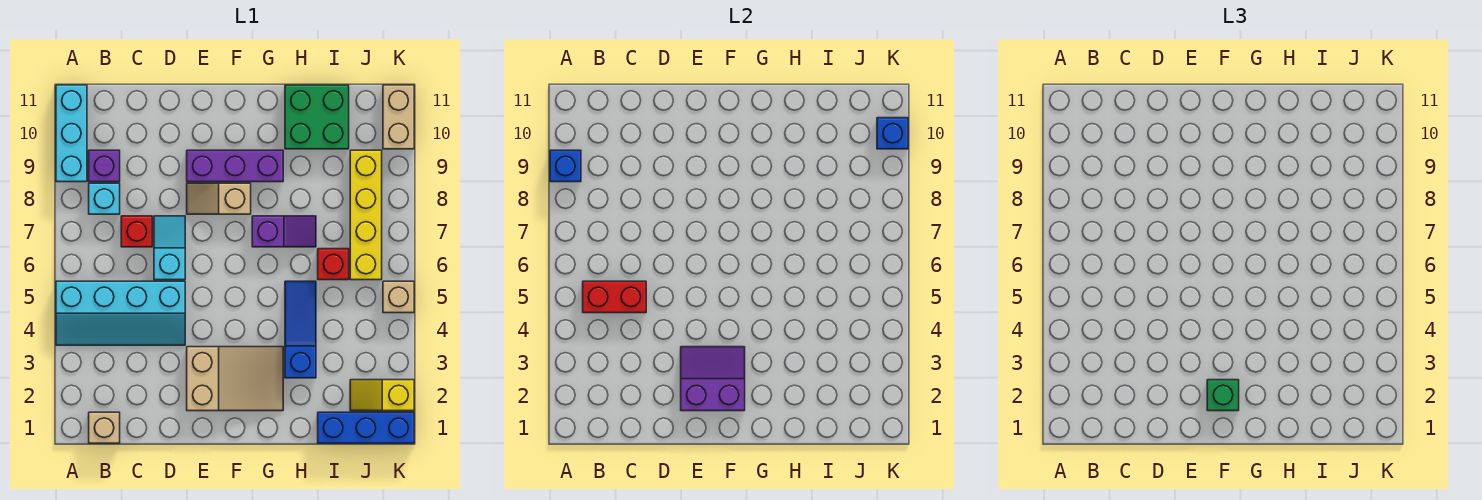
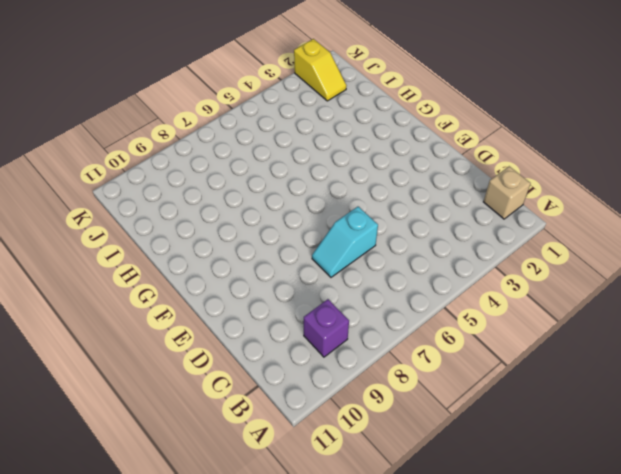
none -> cyan slope A4:D5 level 1 top 5
none -> cyan brick A9:A11 level 1
none -> cyan brick B8 level 1

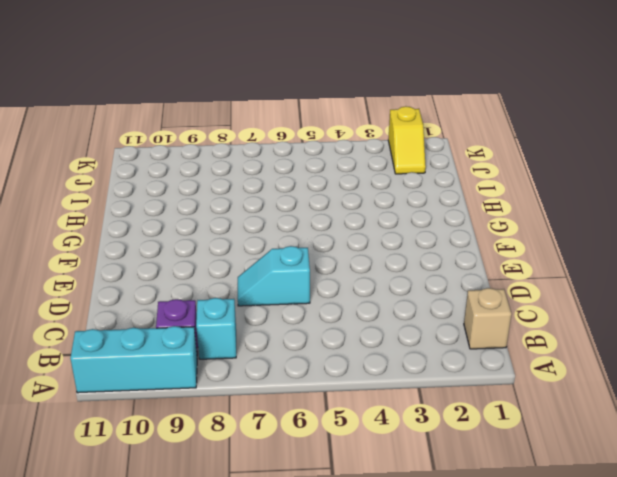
none -> cyan slope A4:D5 level 1 top 5
none -> red brick C7 level 1
none -> tan slope E2:G3 level 1 top E

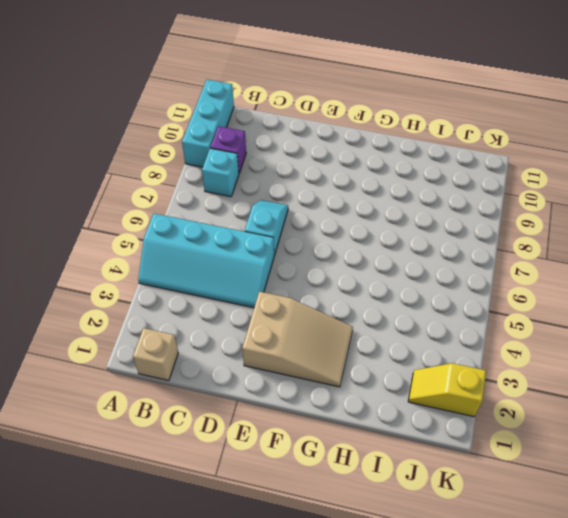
none -> red brick C7 level 1
none -> tan slope E8:F8 level 1 top F
none -> purple brick E9:G9 level 1

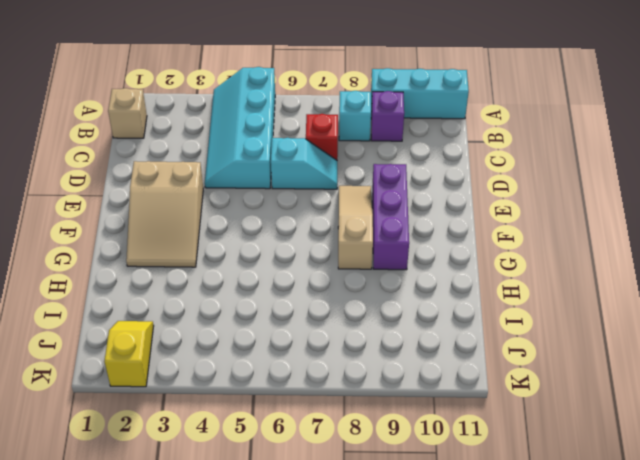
tan slope E8:G8 level 1 top G -> tan slope E8:F8 level 1 top F
none -> purple slope G7:H7 level 1 top G
none -> blue slope H3:H5 level 1 top 3
none -> green brick H10:I11 level 1

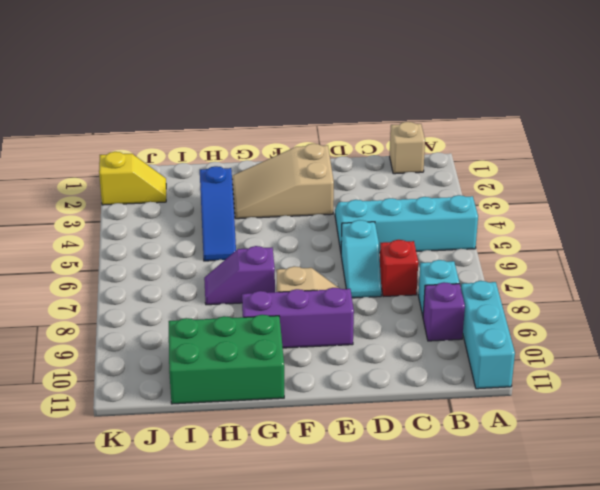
green brick G10:I11 level 1 -> green brick H10:I11 level 1
none -> blue brick I1:K1 level 1
none -> red brick I6 level 1
none -> yellow brick J6:J9 level 1

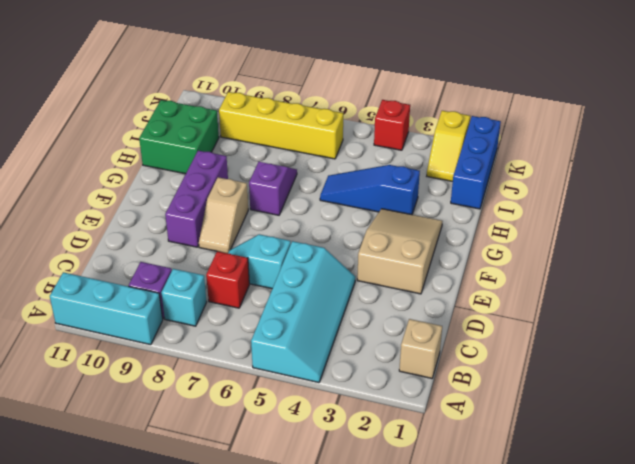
red brick K4 level 1 -> red brick I6 level 1
none -> tan brick K5 level 1
none -> tan brick K10:K11 level 1
none -> blue brick A9 level 2

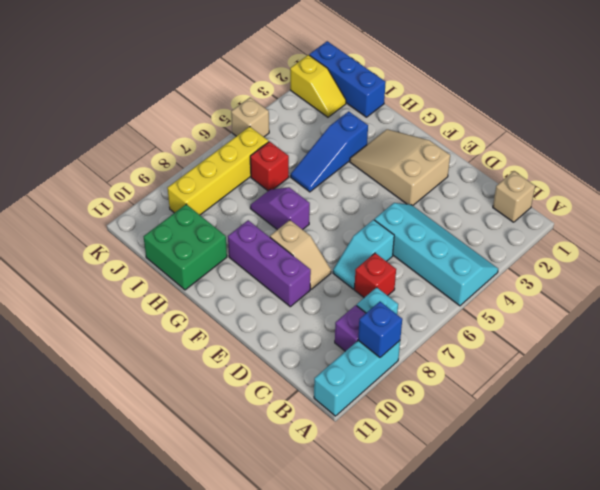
none -> tan brick K10:K11 level 1
none -> red brick B5:C5 level 2
none -> purple slope E2:F3 level 2 top 2

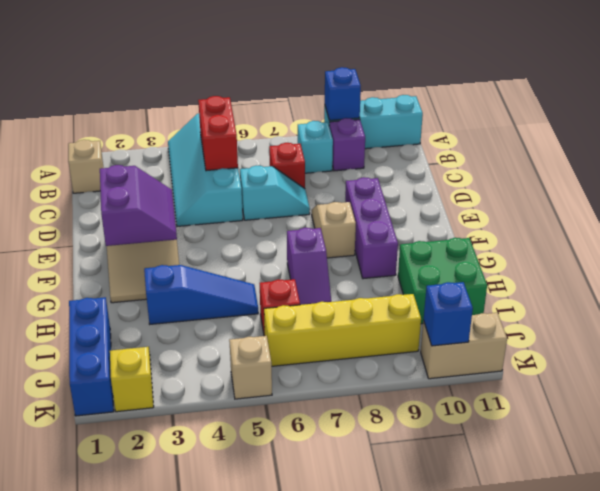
none -> green brick F2 level 3

